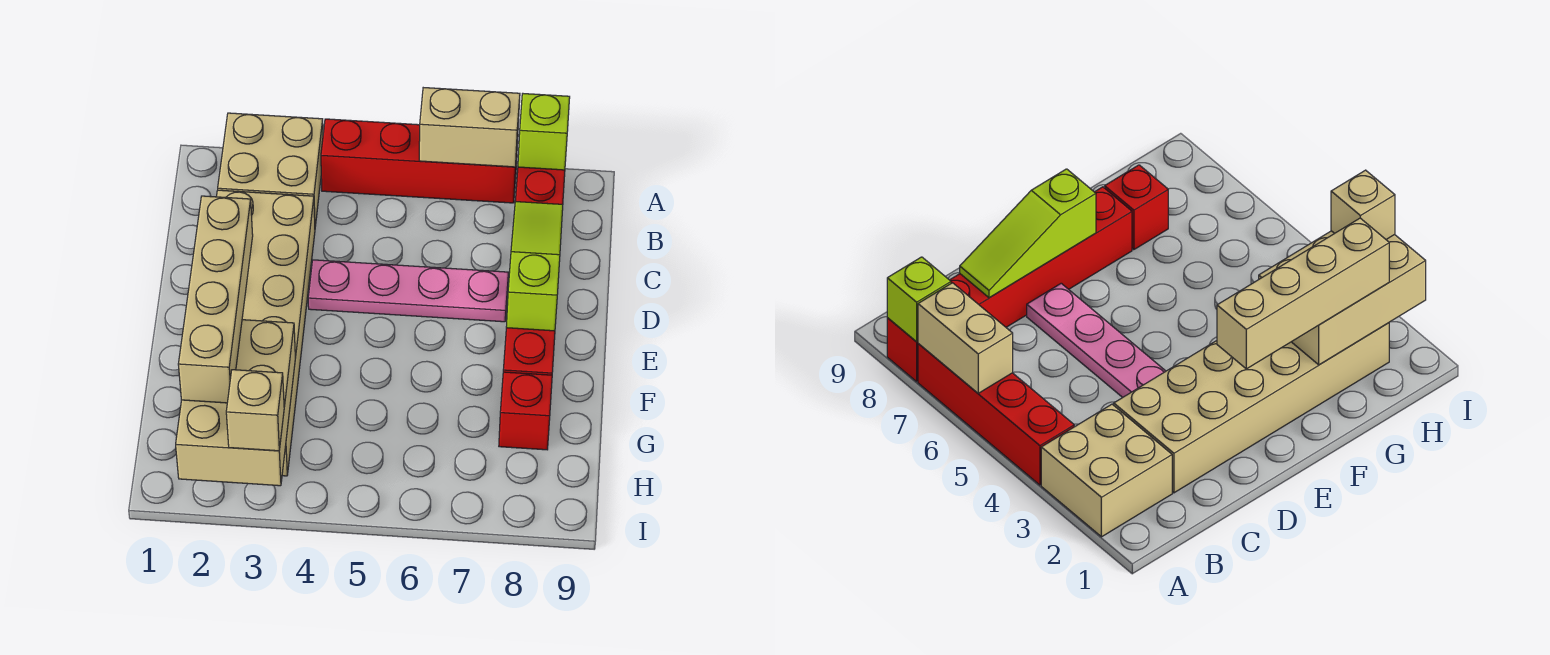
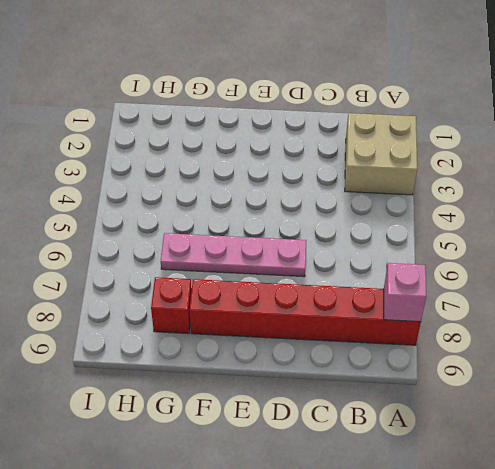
pink brick A8 level 2 -> lime brick A8 level 2
pink plate D6:G6 level 1 -> pink plate D4:D7 level 1
none -> red brick A4:A7 level 1
none -> tan brick C2:H3 level 1
none -> tan brick A6:A7 level 2

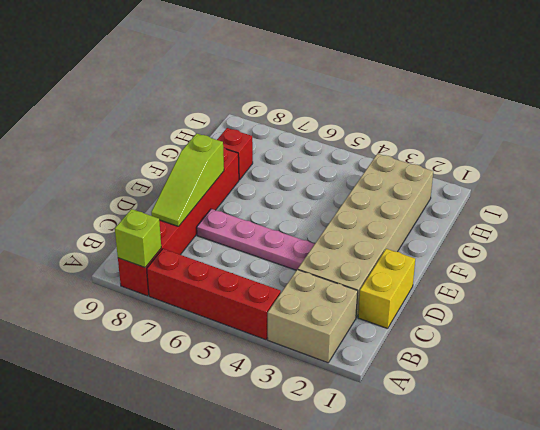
yellow brick C1:D1 level 1 -> none
none -> tan brick A6:A7 level 2
none -> tan brick G2:I3 level 2
none -> tan brick E2:H2 level 3

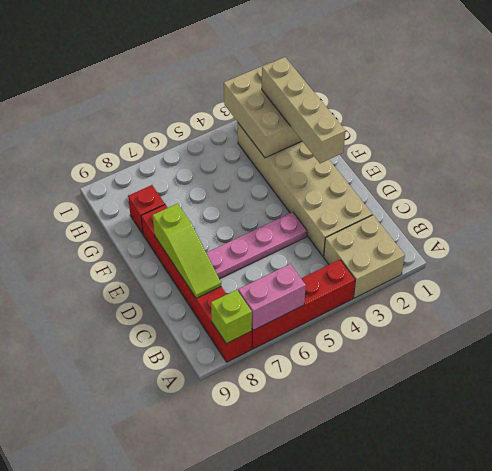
pink brick A6:A7 level 2 -> tan brick A6:A7 level 2
none -> tan brick I3 level 3

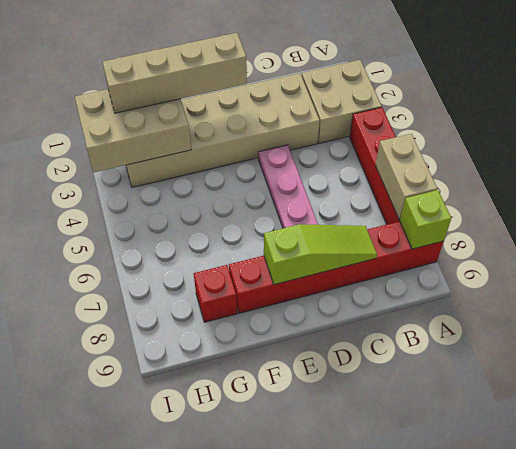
none -> tan brick I3 level 3

